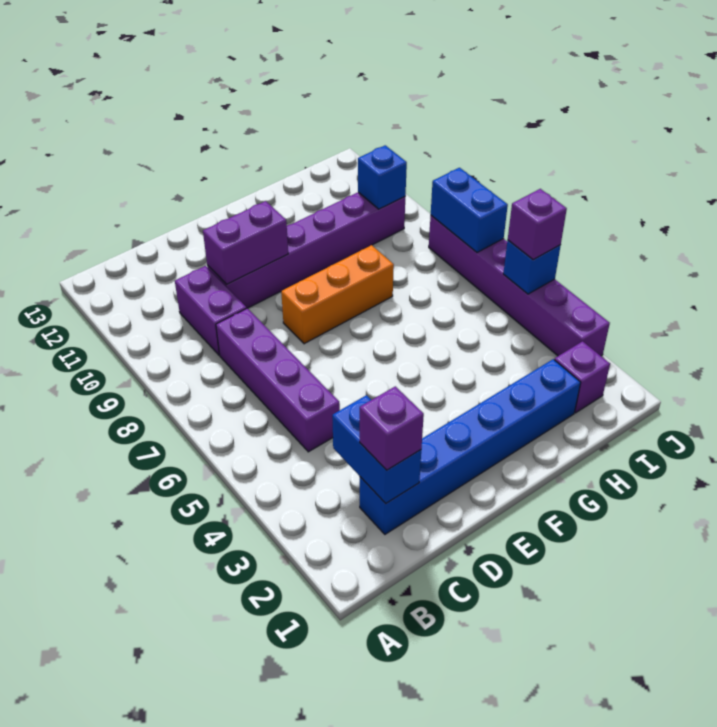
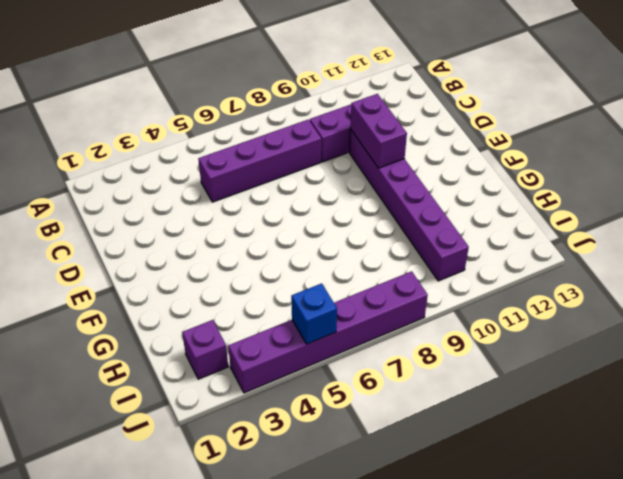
none -> blue brick C2:H2 level 1
none -> orange brick E8:G8 level 1
none -> blue brick C2:C3 level 2

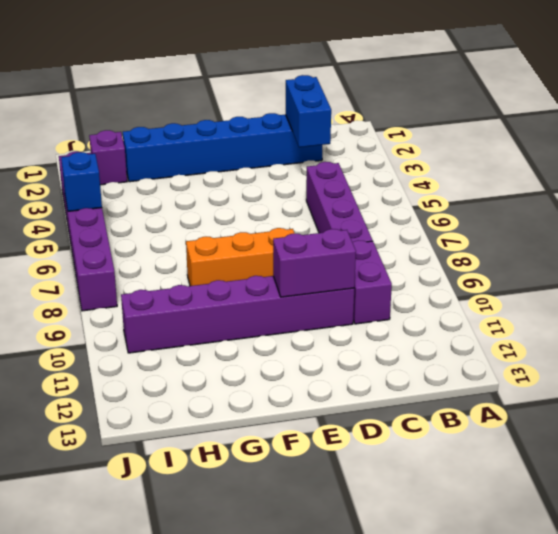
none -> blue brick I10 level 2
none -> blue brick J7:J8 level 2
none -> purple brick C2 level 3

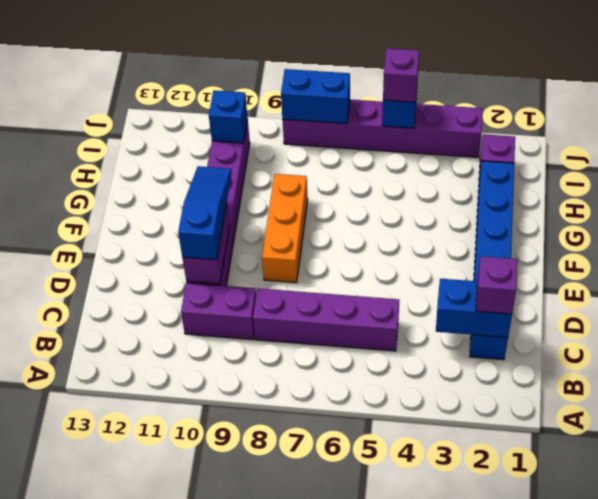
blue slope D10:F10 level 3 top D -> none

